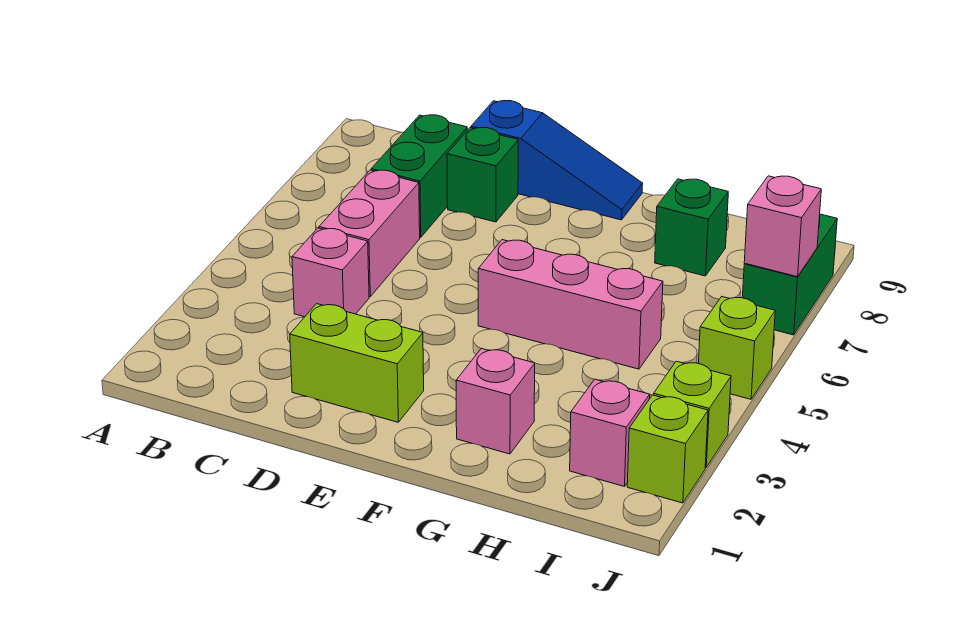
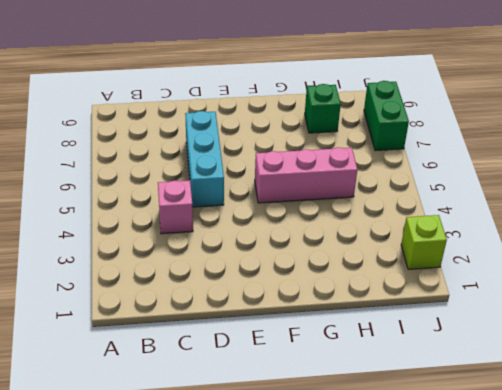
cyan brick D5:D7 level 1 -> none
none -> pink brick C5:C6 level 1
none -> green brick C7:C8 level 1
none -> lime brick D2:E2 level 1

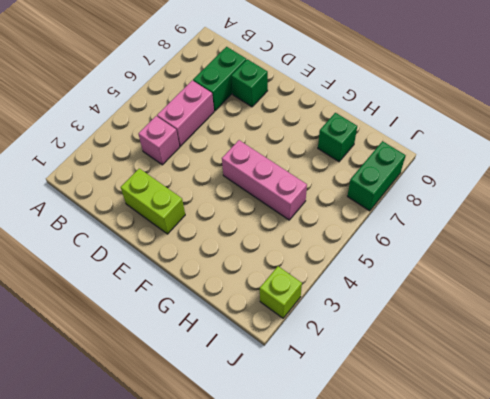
none -> blue slope D9:F9 level 1 top D
none -> pink brick G2 level 1
none -> pink brick I2 level 1

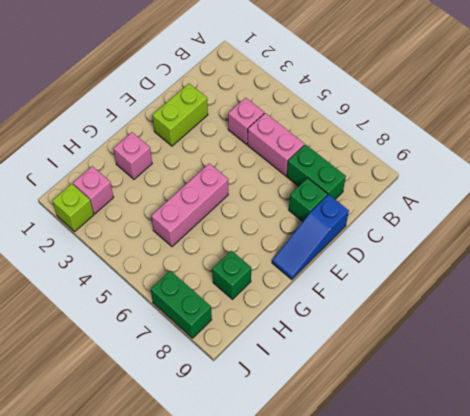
none -> lime brick J3 level 1
none -> lime brick J5 level 1
none -> pink brick J7 level 2

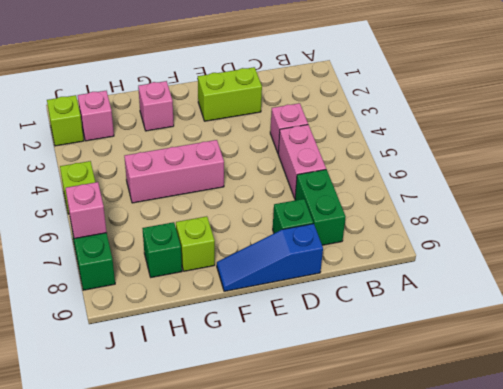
lime brick G8 level 1 -> lime brick J3 level 1

